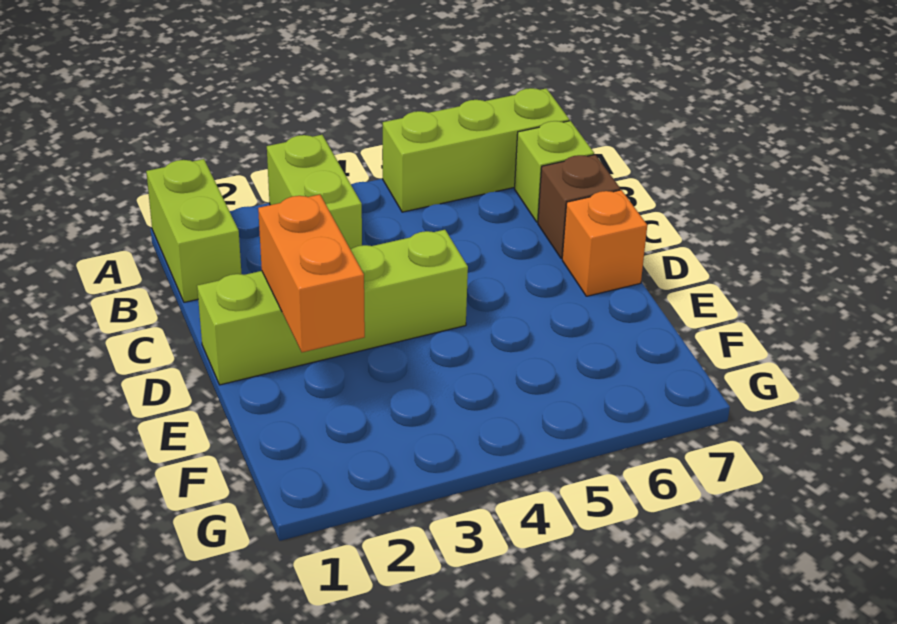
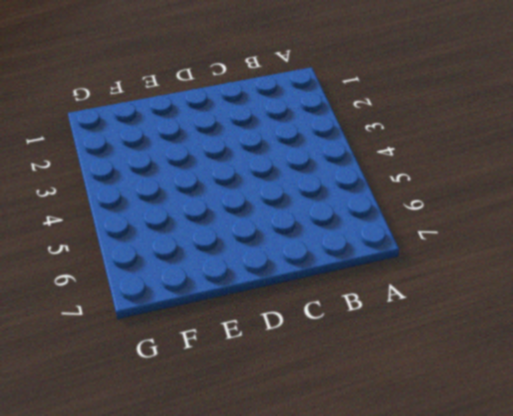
none -> lime brick A1:B1 level 1
none -> lime brick A3:B3 level 1

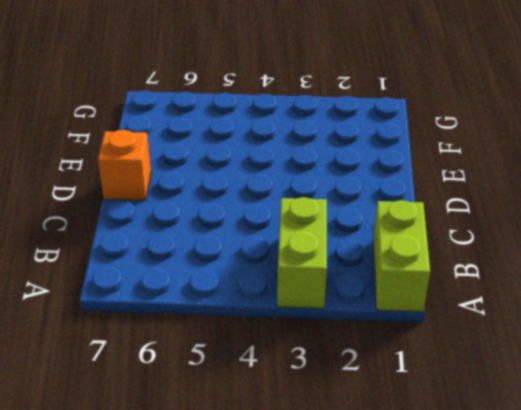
none -> lime brick A5:A7 level 1
none -> lime brick B7 level 1

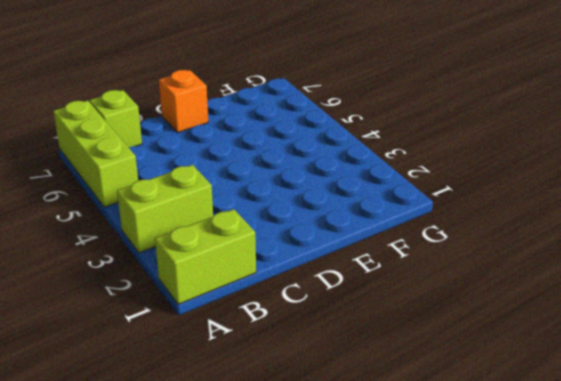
none -> brown brick C7 level 1
none -> lime brick D1:D4 level 1

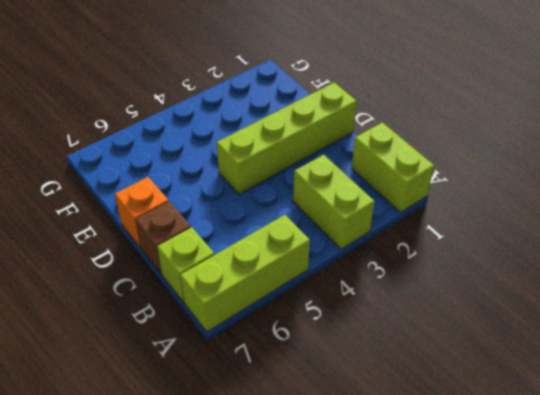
none -> orange brick D2:E2 level 2

